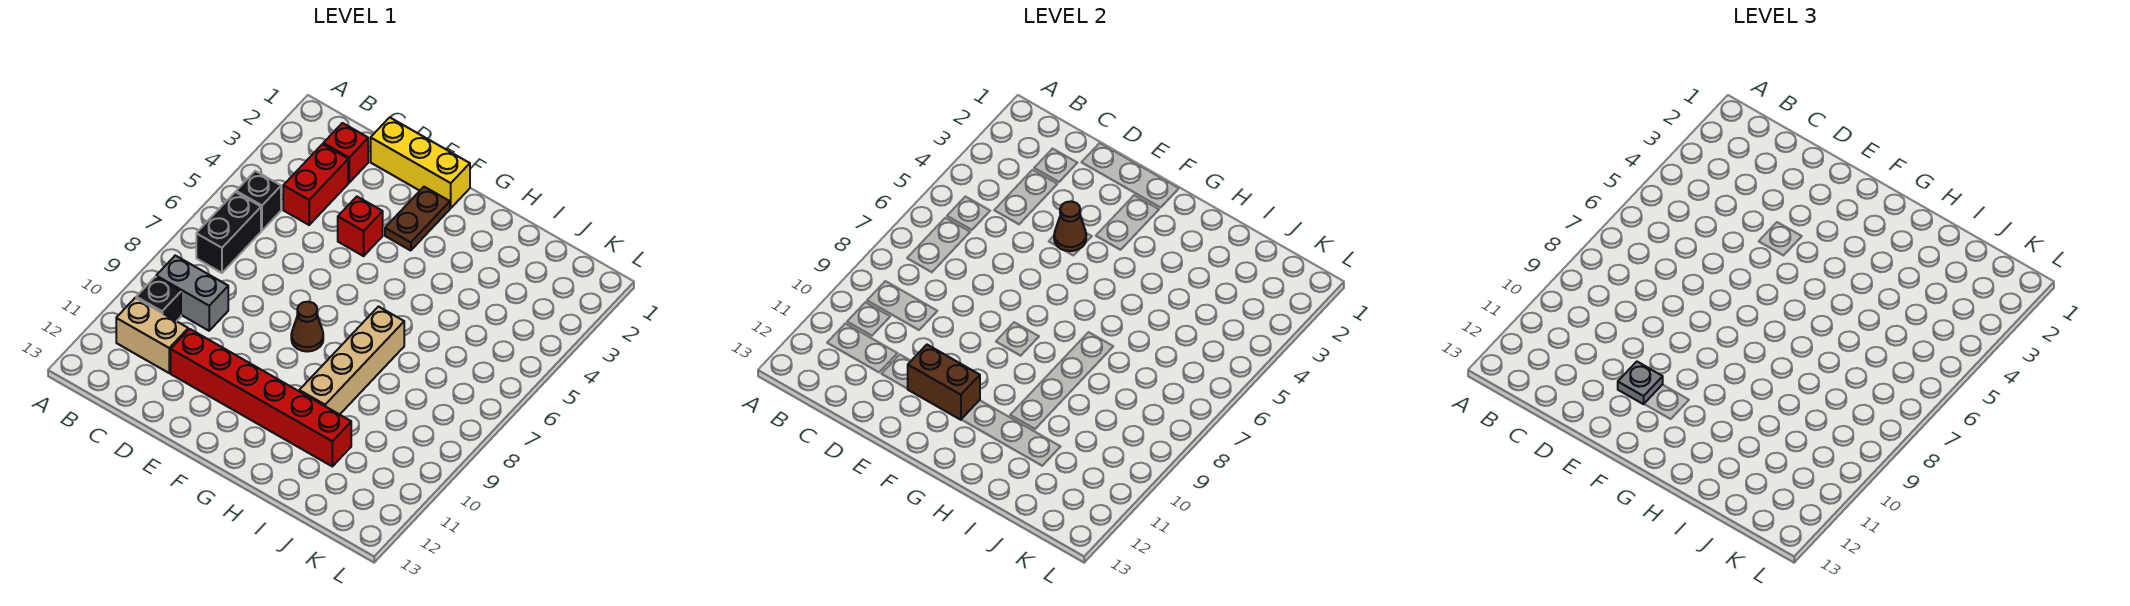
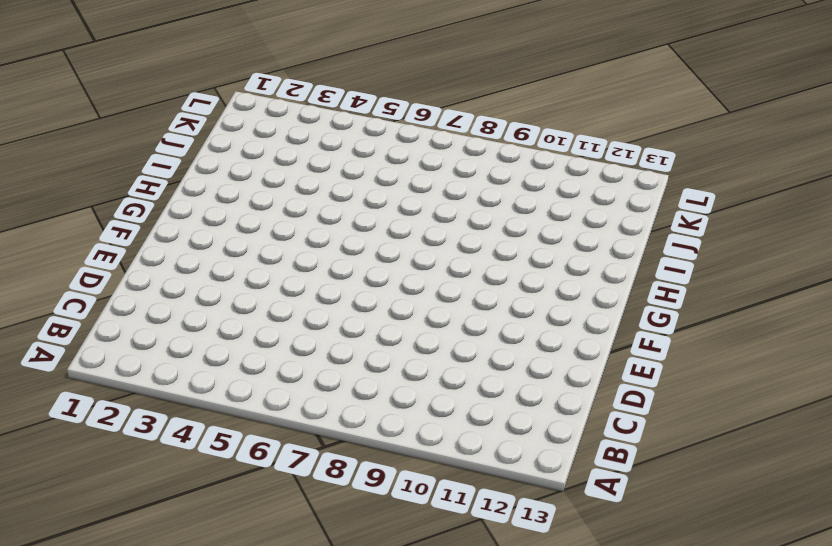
none -> black brick B5 level 1
none -> black brick B6:B7 level 1
none -> grey brick B9:C9 level 1

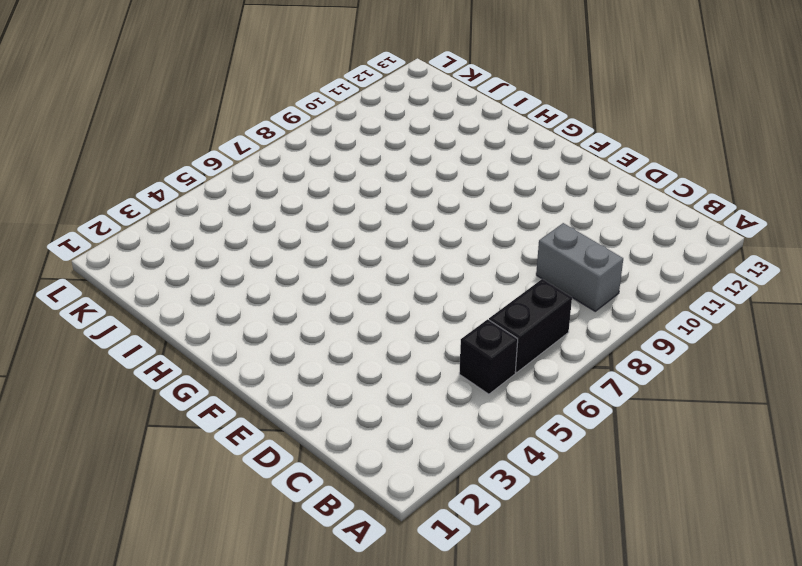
none -> black brick B10 level 1
none -> tan brick B11:C11 level 1
none -> red brick C2 level 1

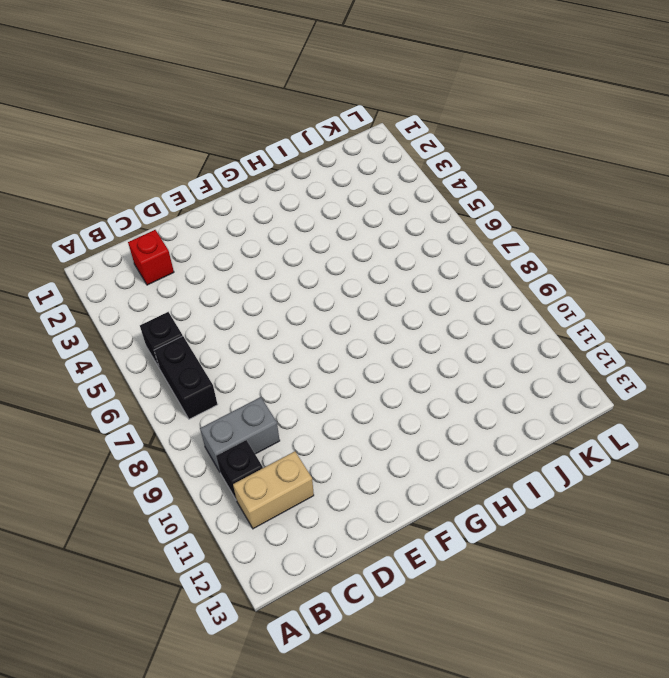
none -> red brick C3:C4 level 1
none -> yellow brick D1:F1 level 1
none -> red brick D11:I11 level 1

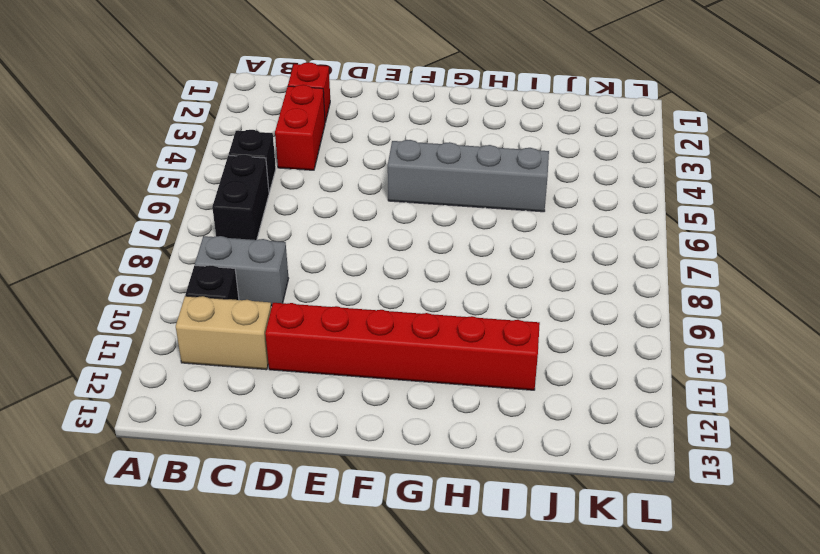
grey brick F5:I5 level 1 -> none
none -> yellow brick D1:F1 level 1
none -> red brick E4 level 1
none -> brown plate F2:F3 level 1

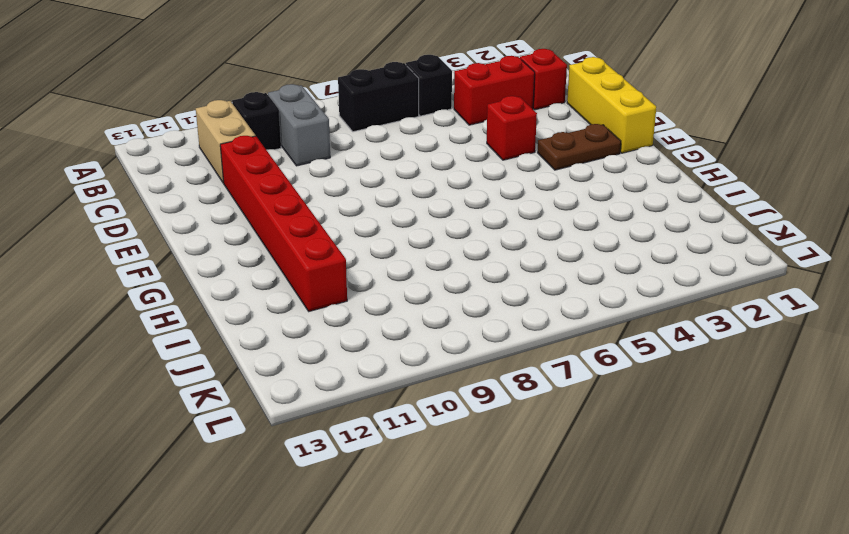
none -> brown cone F8 level 1
none -> tan brick H7:H10 level 1
none -> brown cone E4 level 2

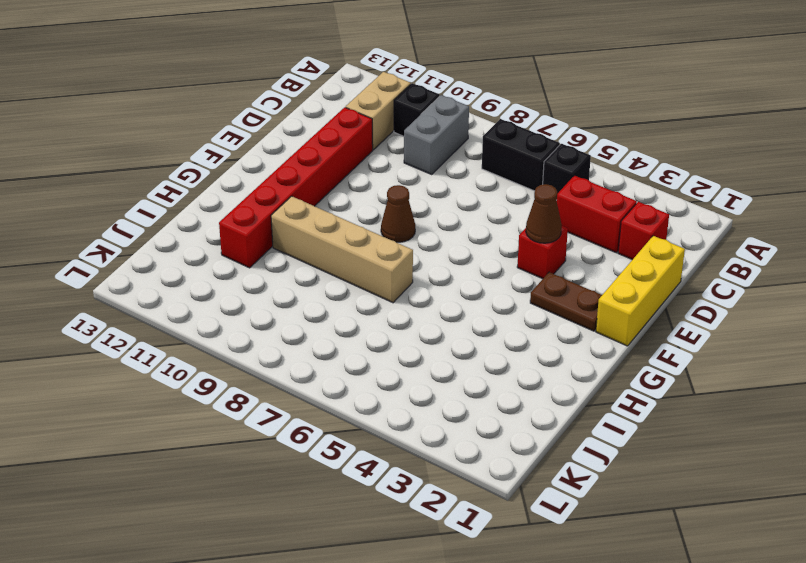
none -> brown brick E11:F11 level 2
none -> grey plate E11 level 3

